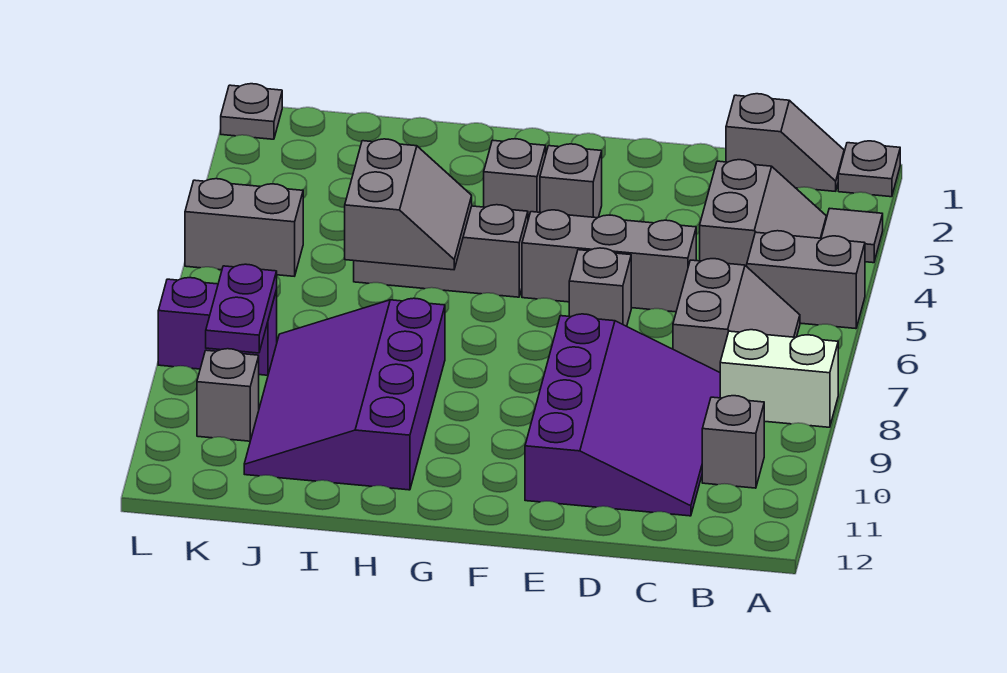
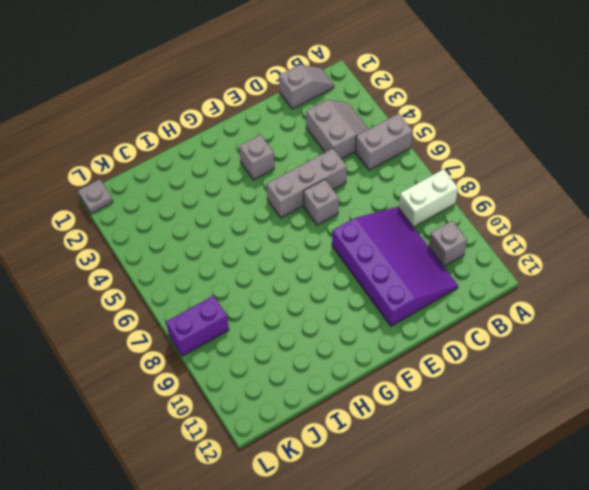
none -> grey plate A1 level 1
none -> grey tile A3 level 1
none -> grey slope B6:C7 level 1 top C

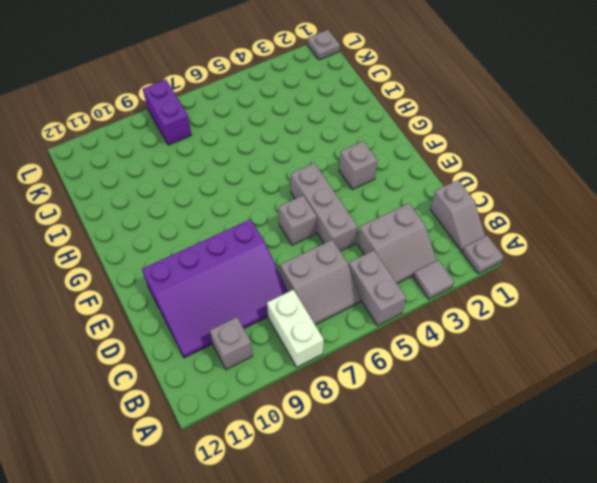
none -> grey brick G3 level 1
none -> grey brick G5:I5 level 1
none -> purple slope H8:J11 level 1 top H

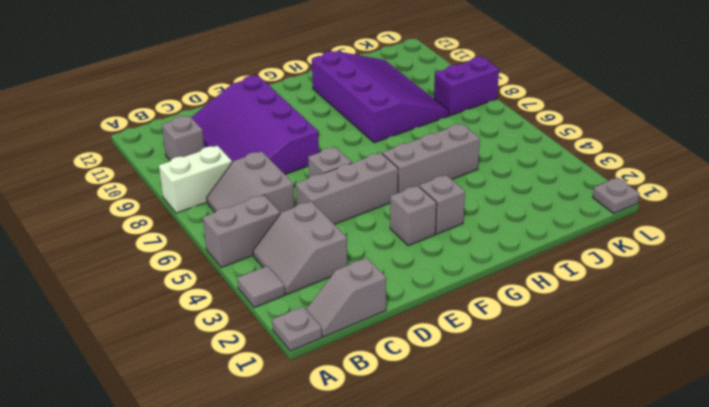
none -> grey brick K5:L5 level 1
none -> grey brick K10 level 1
none -> grey slope H5:I6 level 2 top I

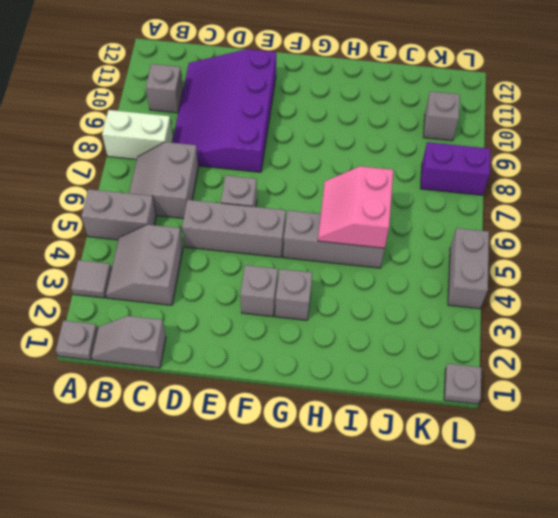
pink slope H5:I6 level 2 top I -> grey slope H5:I6 level 2 top I
grey brick L4:L5 level 1 -> grey brick K5:L5 level 1
none -> purple slope H8:J11 level 1 top H
none -> purple plate K8:K9 level 2

